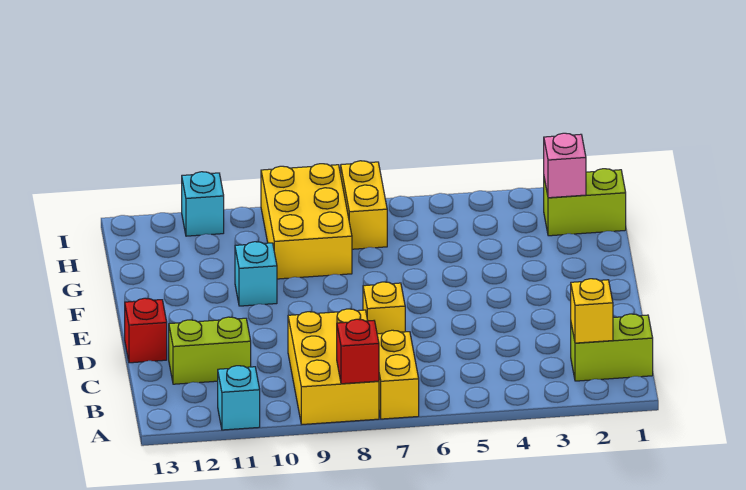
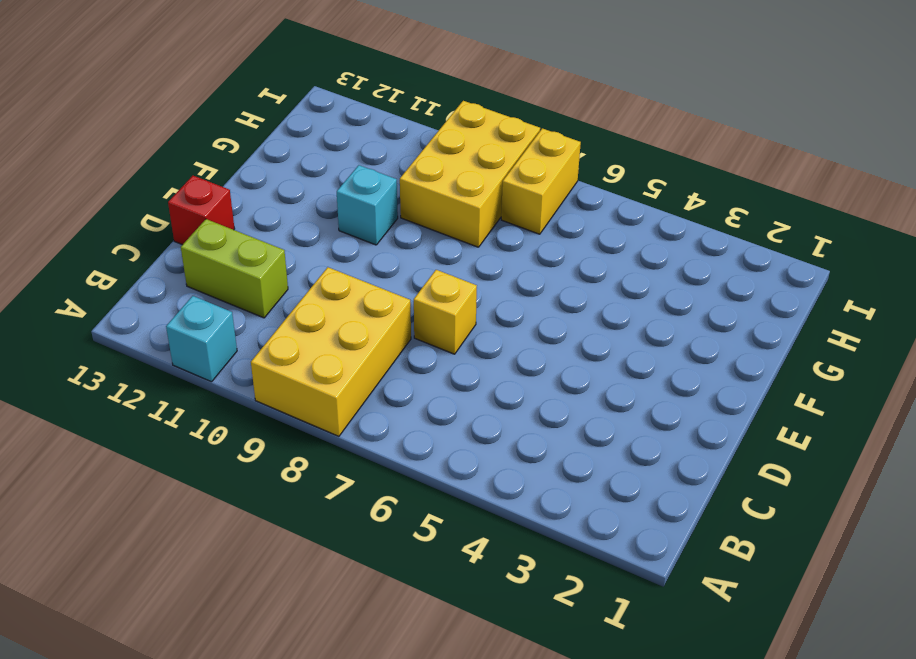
none -> yellow brick A7:B7 level 1
none -> lime brick B1:B2 level 1
none -> lime brick H1:H2 level 1

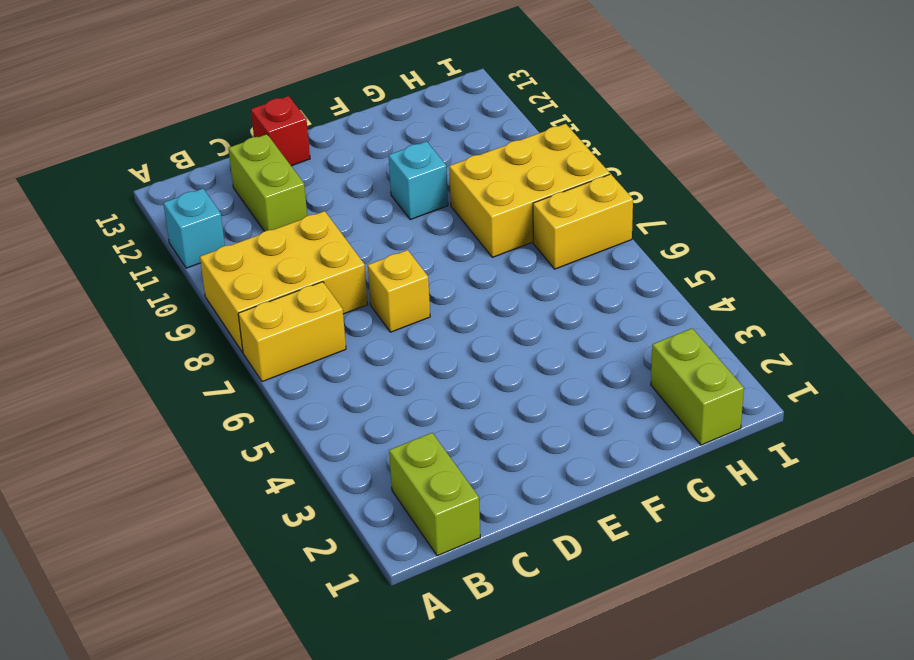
none -> cyan brick I11 level 1
none -> red brick A8 level 2
none -> yellow brick B2 level 2

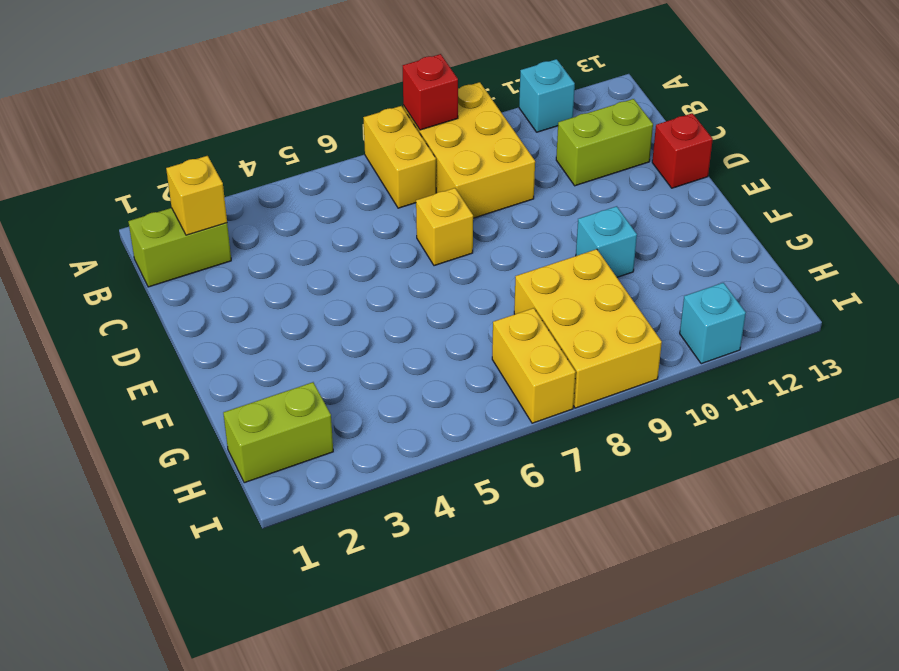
none -> pink brick H2 level 2

